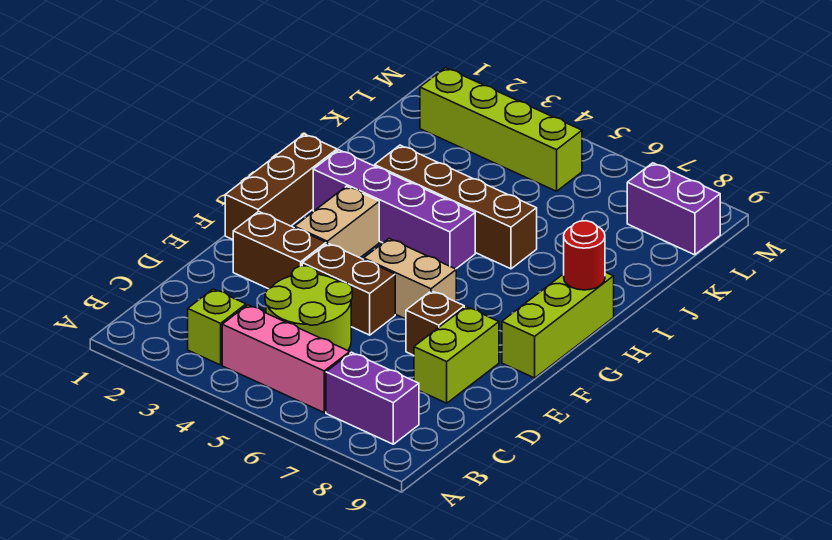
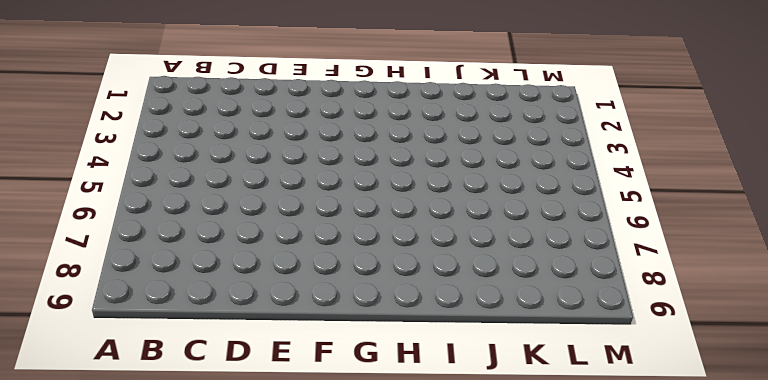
none -> lime brick B3 level 1
none -> pink brick B4:B6 level 1
none -> purple brick B7:B8 level 1

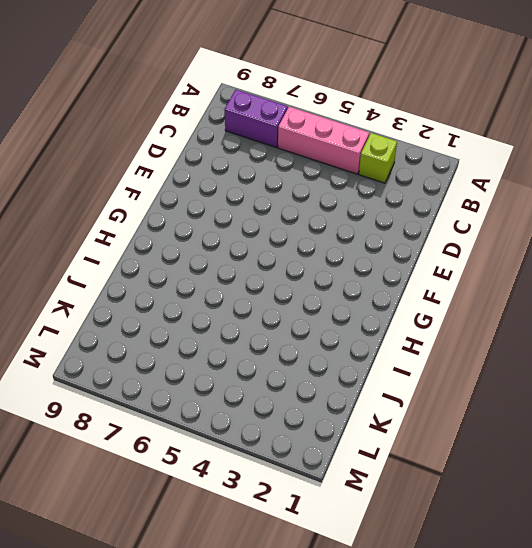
none -> lime round brick C4:D5 level 1
none -> lime brick D8:E8 level 1
none -> brown brick E2:E3 level 1

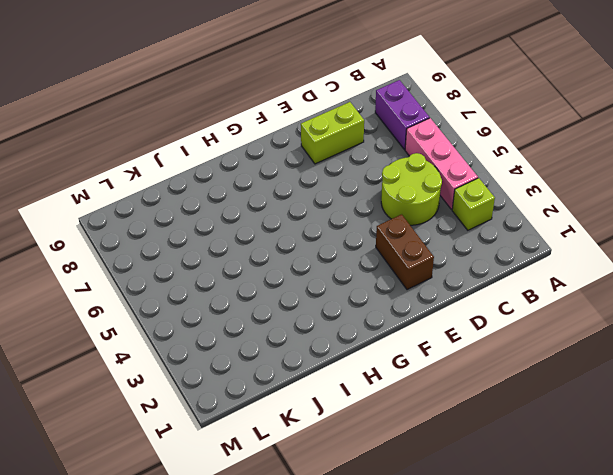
none -> brown brick E4:E5 level 1
none -> brown brick E7 level 1
none -> brown brick F1:H1 level 1

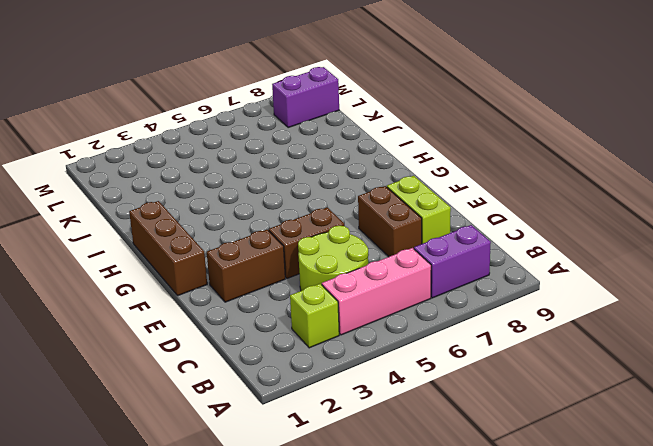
brown brick D7:E7 level 1 -> brown brick E7 level 1
none -> tan brick F3:G3 level 1
none -> tan brick F5:F6 level 1
none -> lime brick F9:H9 level 1

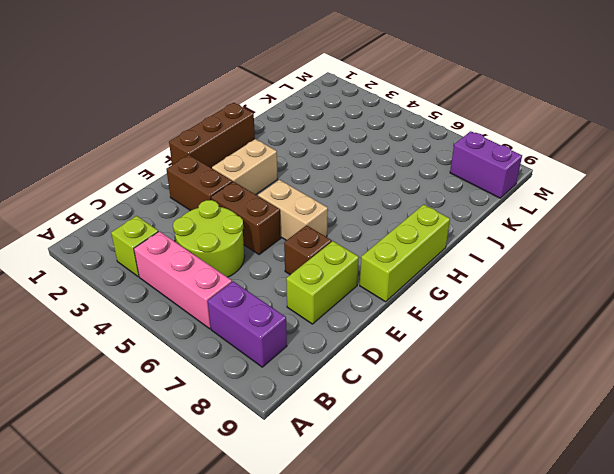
none -> purple brick H2:H5 level 1
none -> brown brick I3:I6 level 1
none -> lime brick L2:L5 level 1

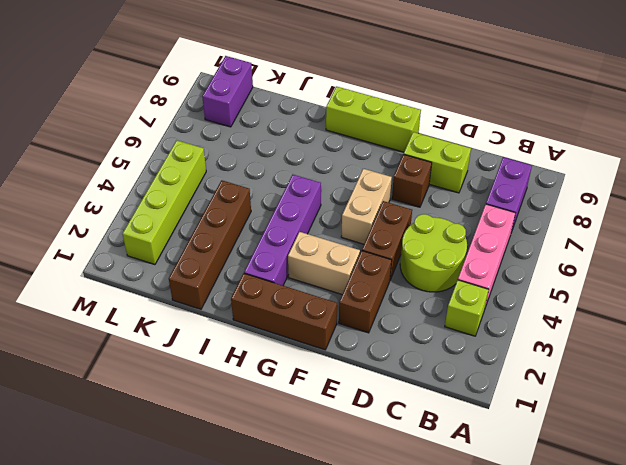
brown brick J1:J4 level 1 -> brown brick I3:I6 level 1
none -> red round brick H9 level 2

